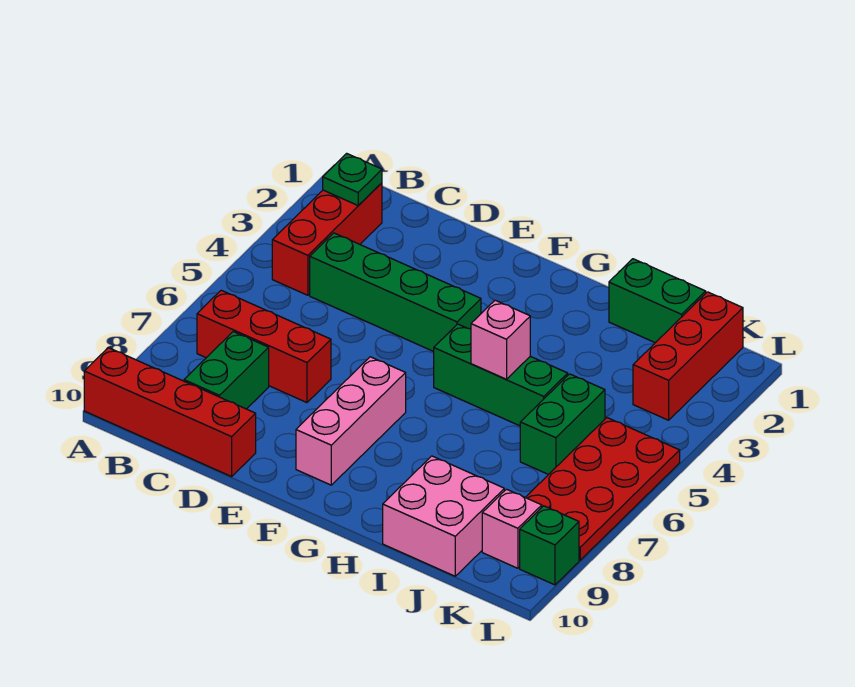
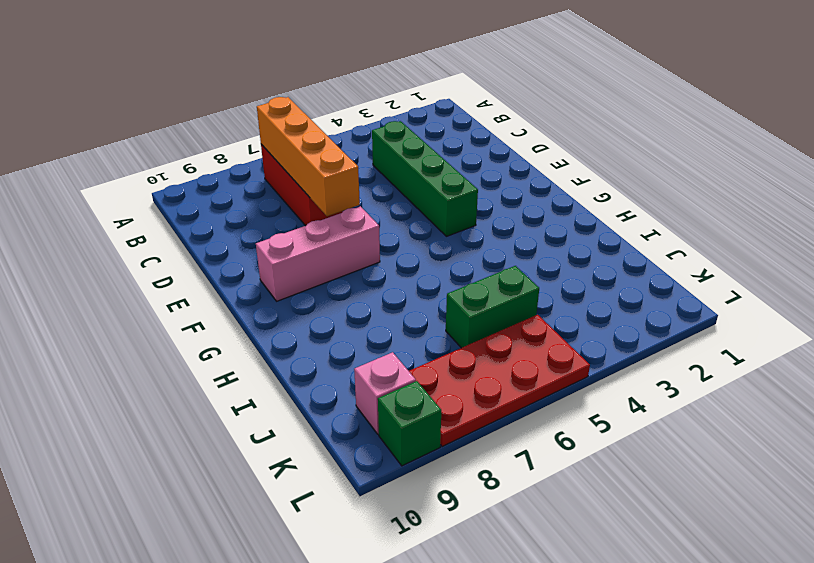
orange brick B7:E7 level 2 -> none
none -> red brick A10:D10 level 1
none -> red brick B2:B4 level 1
none -> green brick C8:C9 level 1

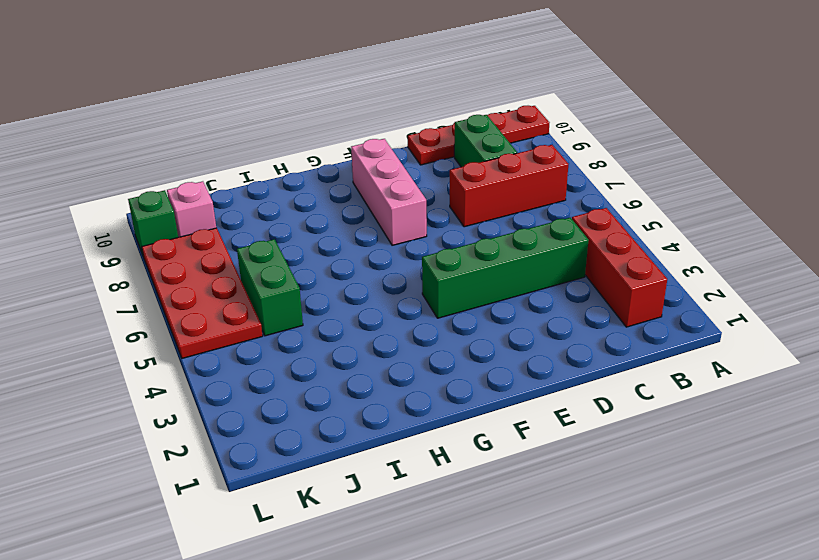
red plate A10:D10 level 1 -> red brick A10:D10 level 1
none -> green brick G5:I5 level 1
none -> green brick I1:J1 level 1
none -> pink brick I9:J10 level 1

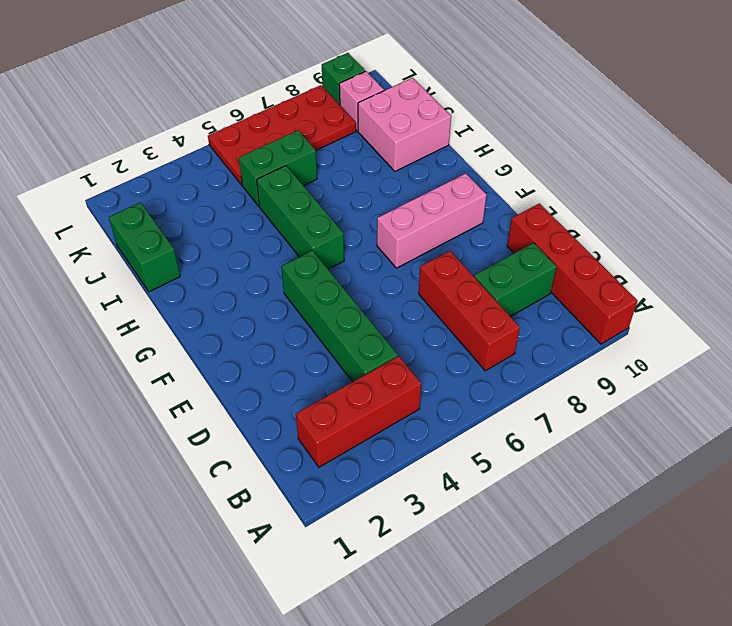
none -> red brick K1:K3 level 1
none -> green plate B2 level 2
none -> pink brick H5 level 2

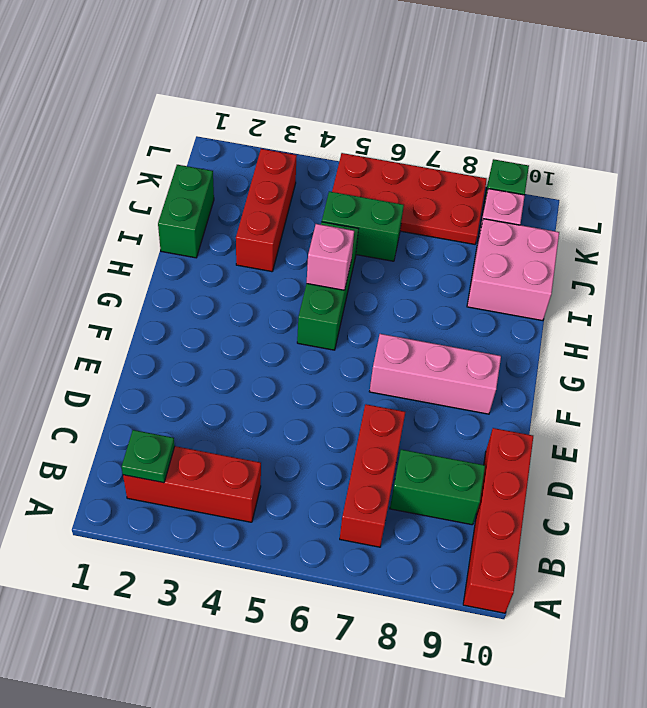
red brick I3:K3 level 1 -> red brick K1:K3 level 1
none -> green brick C4:F4 level 1

